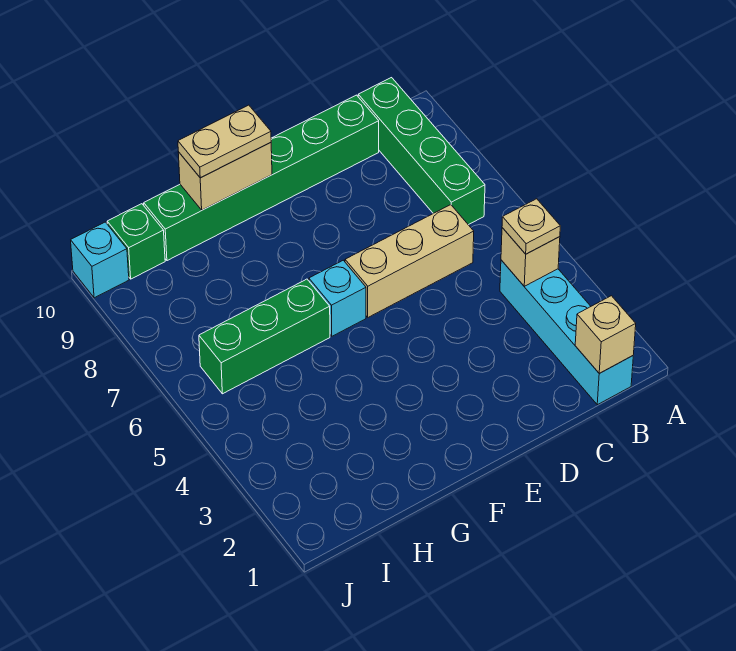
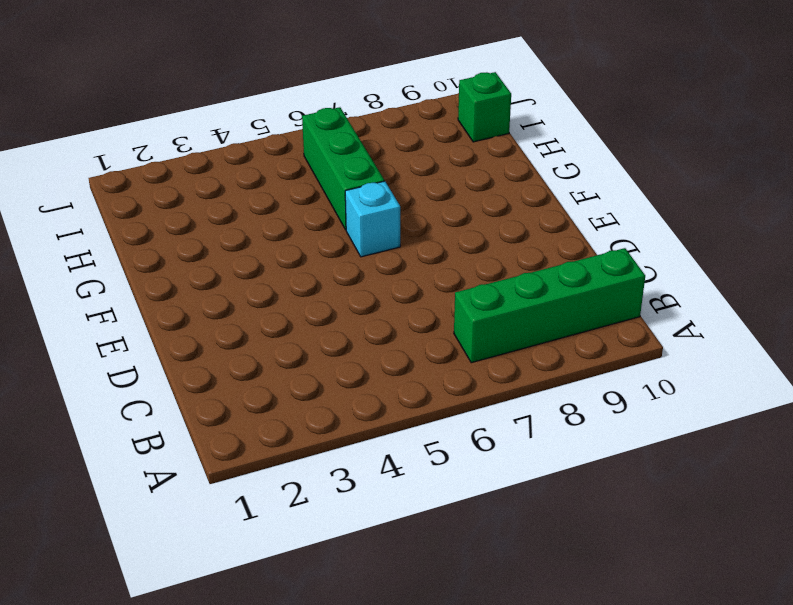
none -> cyan brick B1:B4 level 1
none -> tan brick C6:E6 level 1
none -> green brick C10:H10 level 1

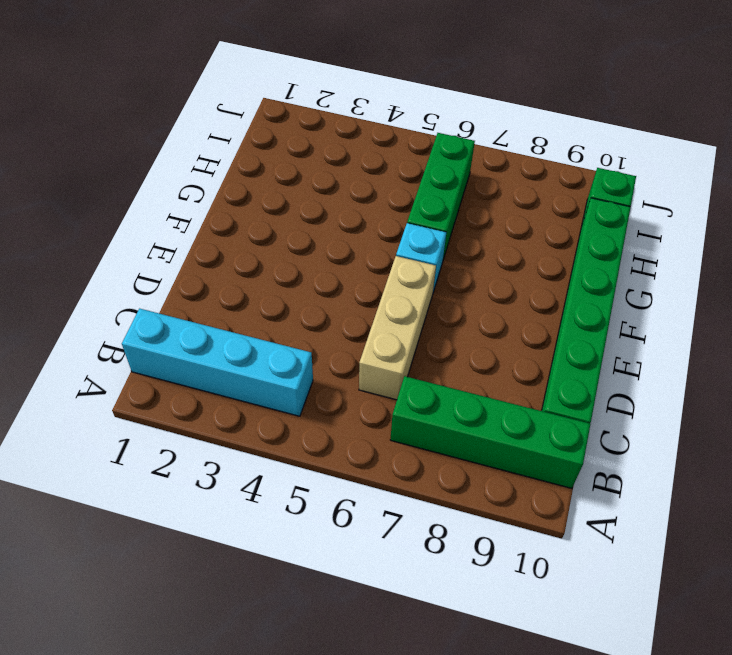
none -> cyan brick J10 level 1
none -> tan brick B1 level 2
none -> tan brick B4 level 2

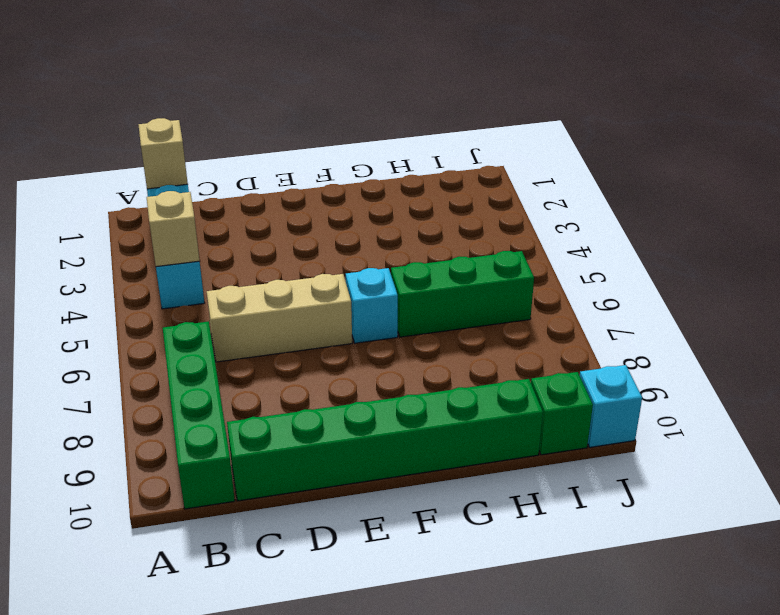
none -> tan brick F10:G10 level 2
none -> tan plate B4 level 3
none -> tan plate F10:G10 level 3

